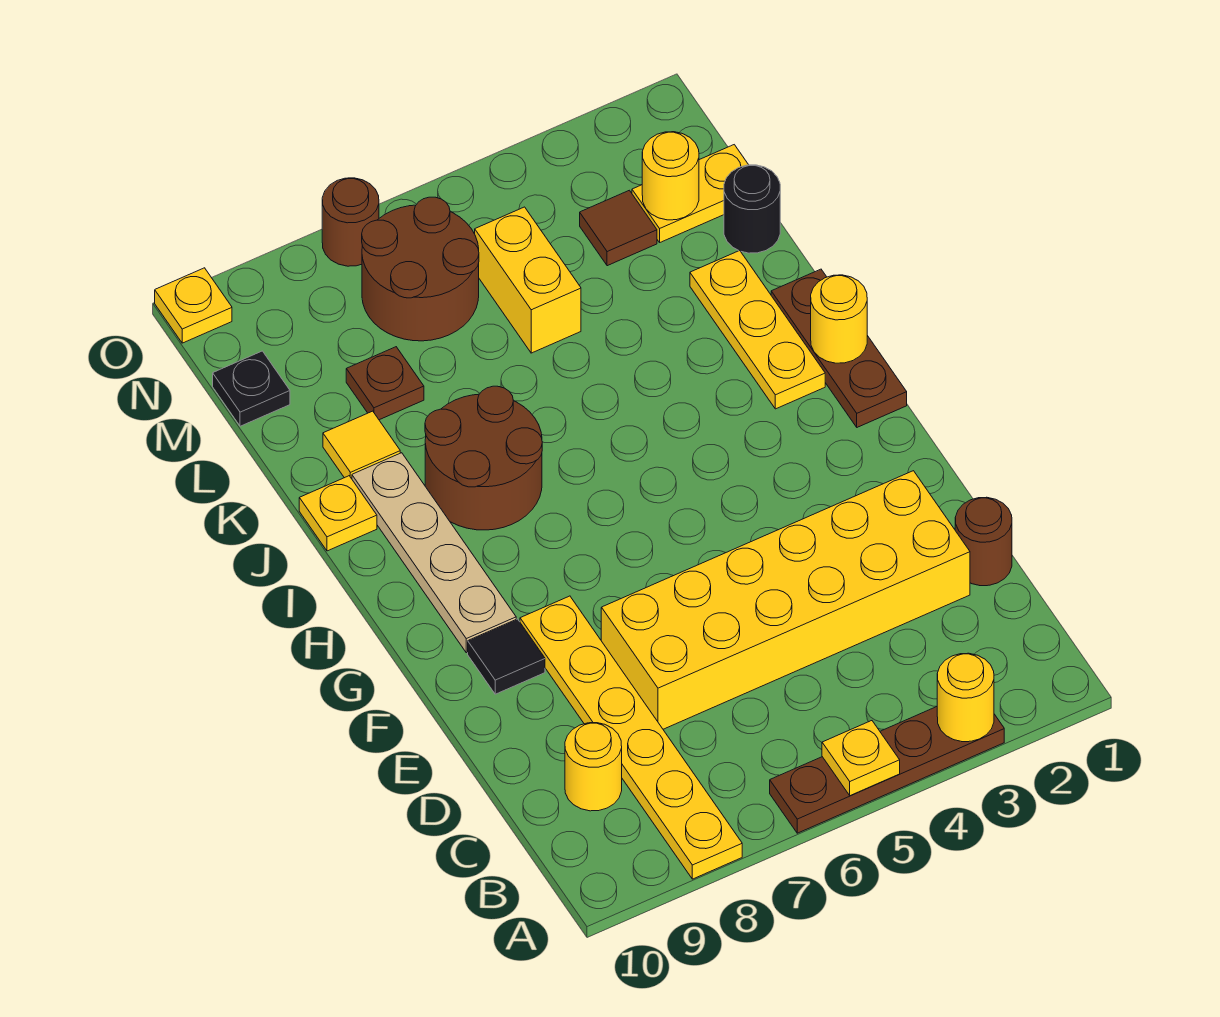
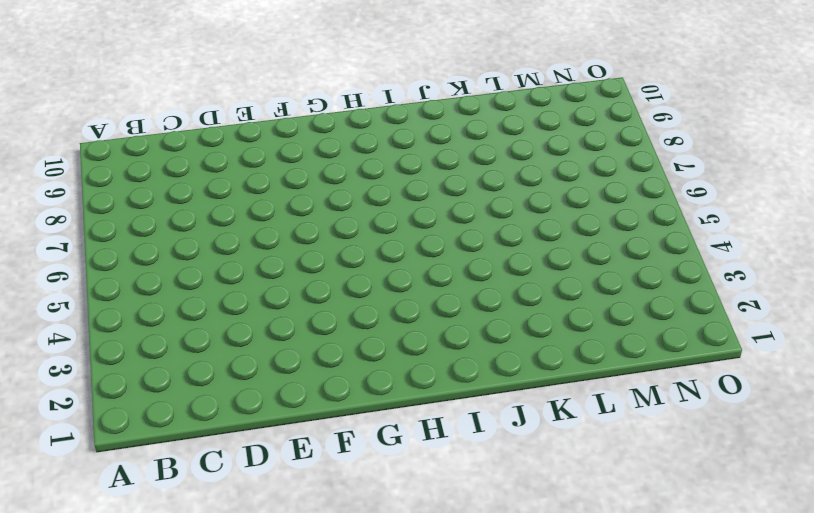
none -> brown plate A3:A6 level 1
none -> yellow plate A8:F8 level 1
none -> yellow round brick C9 level 1

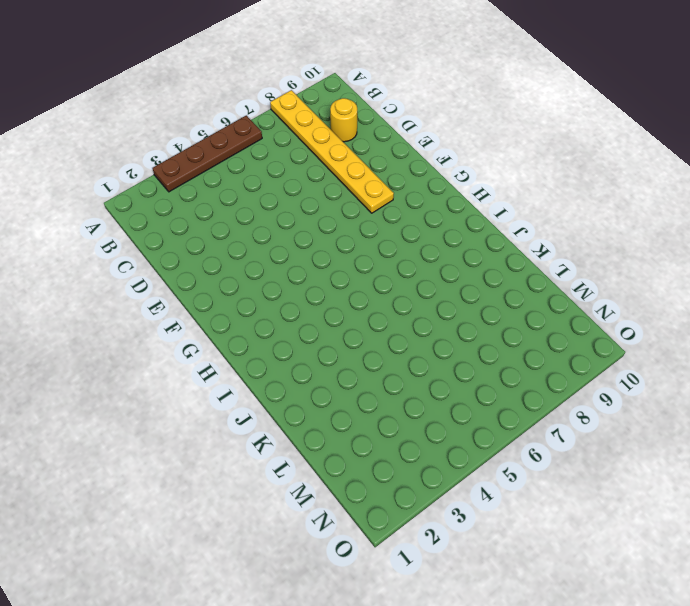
none -> brown round brick D1 level 1
none -> yellow brick D2:E7 level 1
none -> black tile F9 level 1

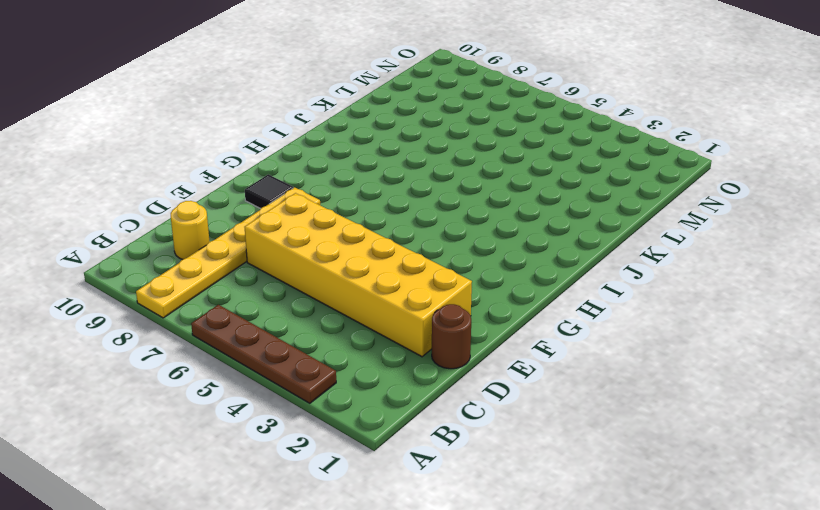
none -> tan plate G9:J9 level 1
none -> brown plate H1:J1 level 1
none -> yellow plate I2:K2 level 1

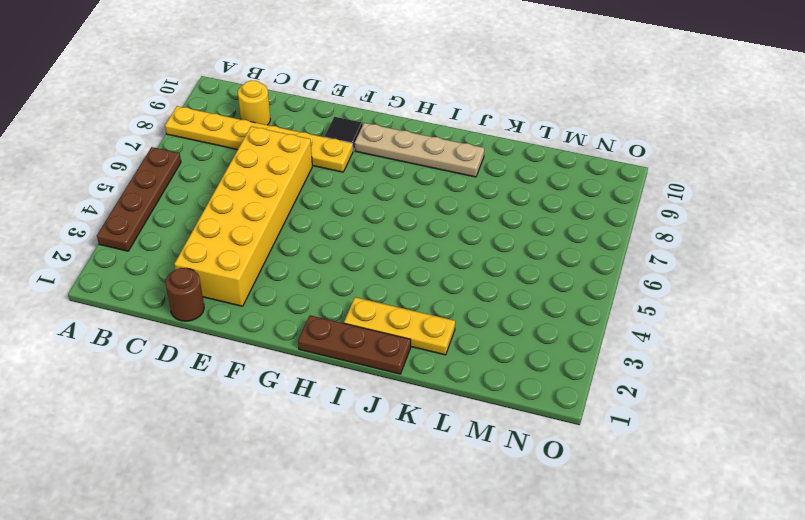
none -> brown round brick I7:J8 level 1
none -> yellow plate J10 level 1
none -> yellow tile K9 level 1

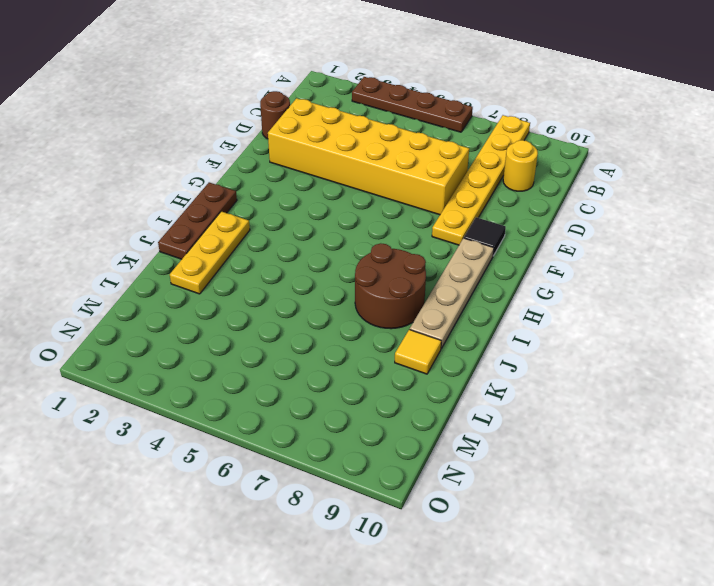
none -> yellow plate J10 level 1
none -> black round brick L1 level 1
none -> yellow brick L5:M5 level 1

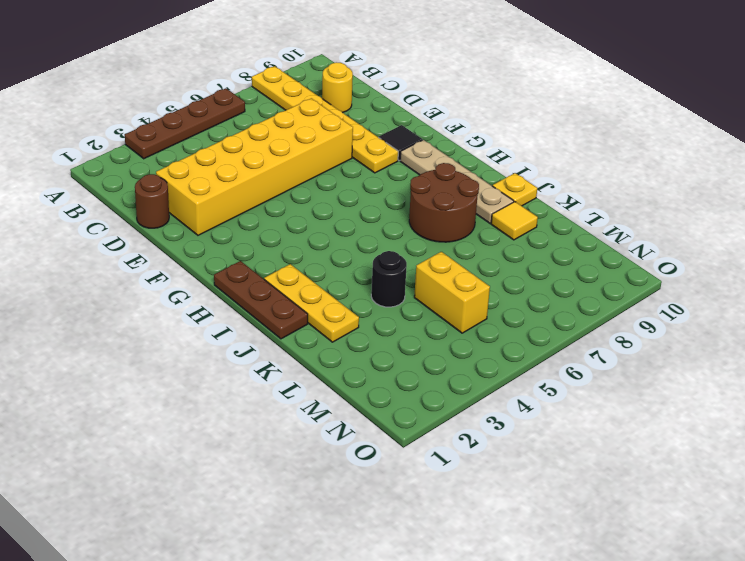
black round brick K4 level 1 -> black round brick L1 level 1
none -> brown plate L8 level 1
none -> yellow plate M1:M2 level 1
none -> brown tile M3 level 1

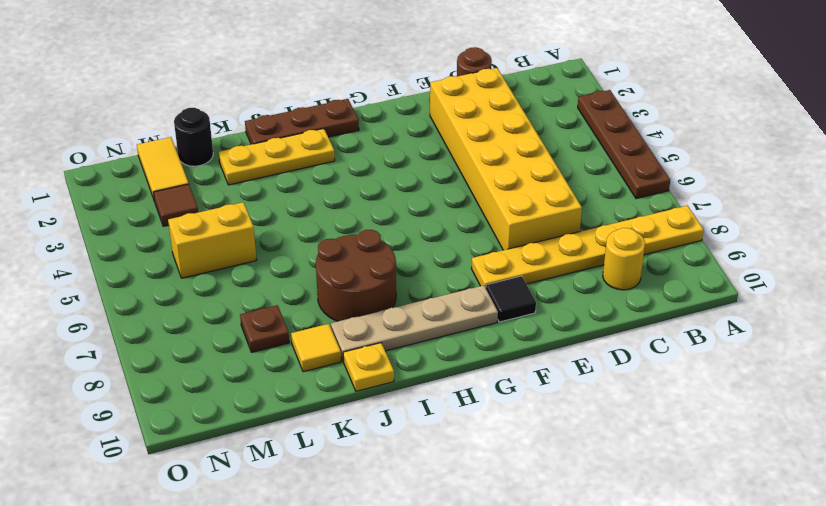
yellow tile M1:M2 level 1 -> yellow plate M1:M2 level 1
none -> brown round brick M6:N7 level 1
none -> black plate M10 level 1
none -> brown round brick O7 level 1

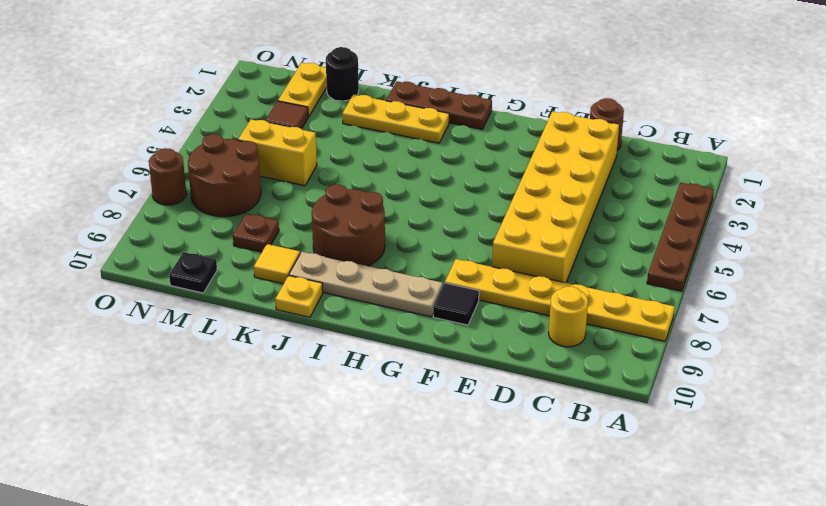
none -> yellow plate O10 level 1
none -> yellow round brick A3 level 2
none -> yellow plate A5 level 2

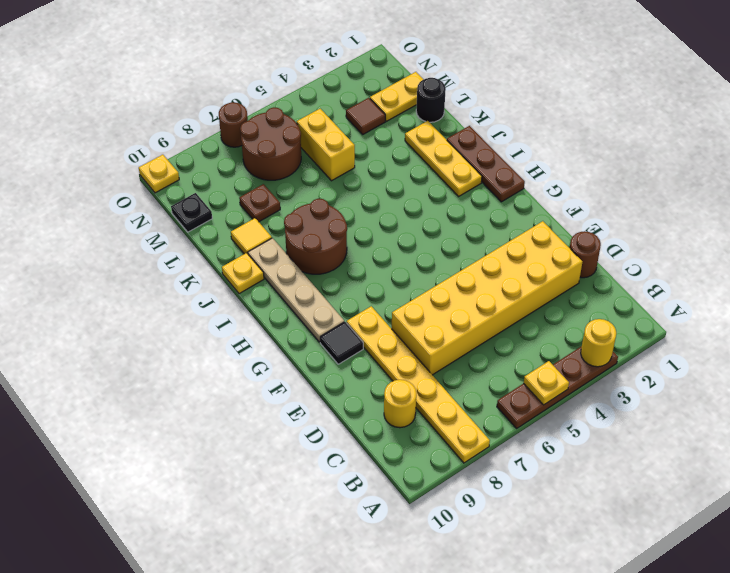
none -> yellow round brick I1 level 2
none -> yellow round brick M2 level 2

